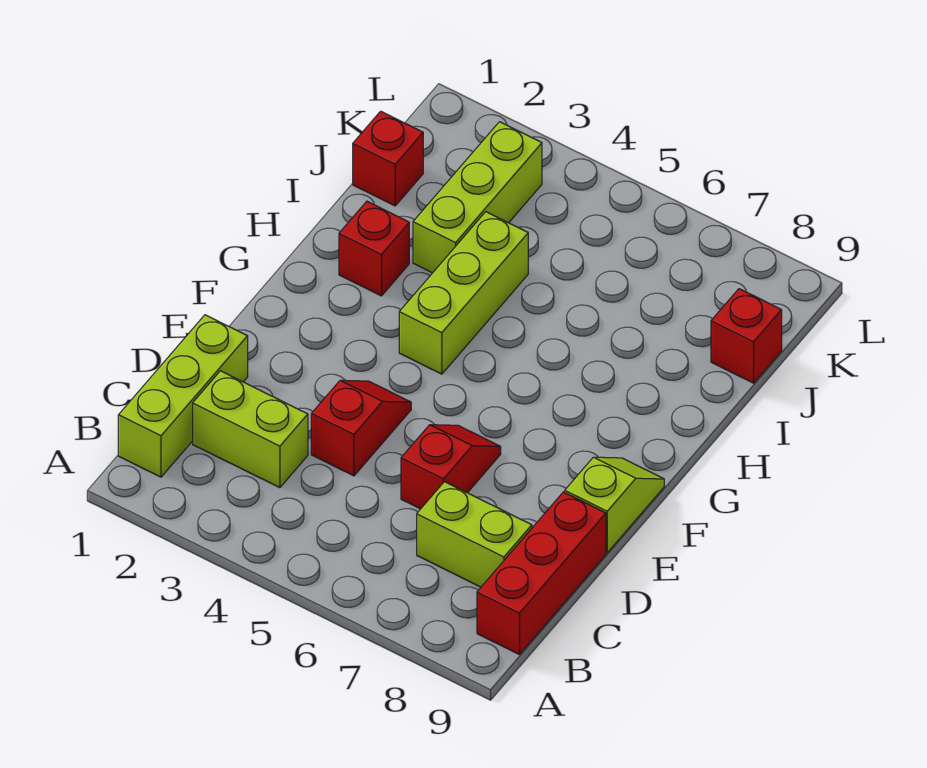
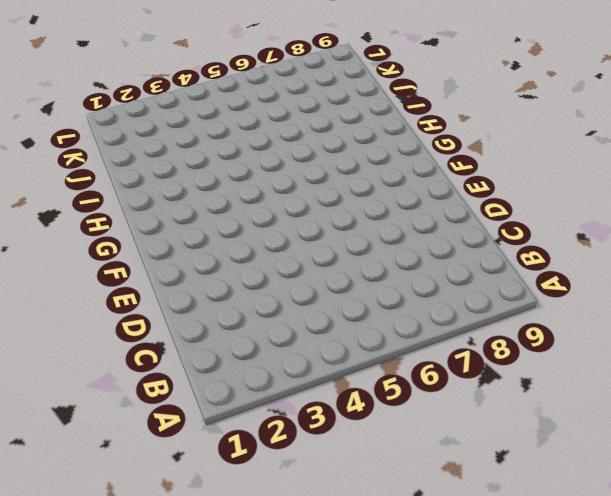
none -> lime brick B1:D1 level 1
none -> red brick B9:D9 level 1
none -> lime brick C2:C3 level 1

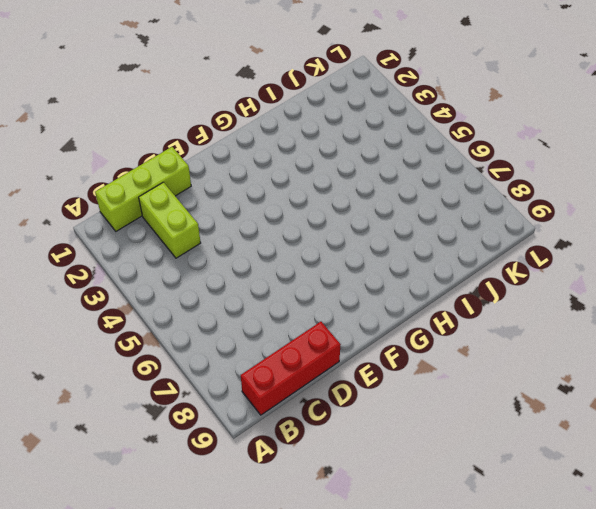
none -> lime brick C7:C8 level 1
none -> red slope D4:E4 level 1 top D
none -> red slope D6:E6 level 1 top D

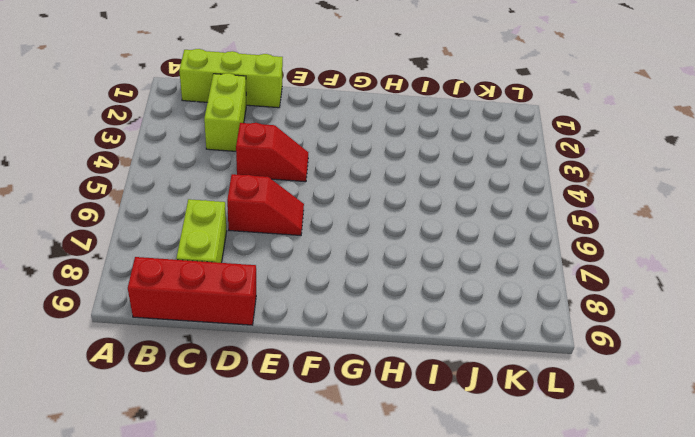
none -> lime slope E9:F9 level 1 top E
none -> lime brick G4:I4 level 1
none -> red brick H2 level 1

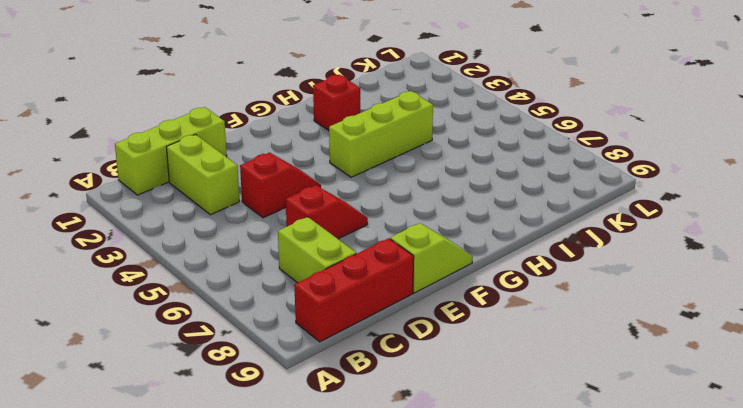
none -> lime brick I3:K3 level 1
none -> red brick J1 level 1
none -> red brick J9 level 1

